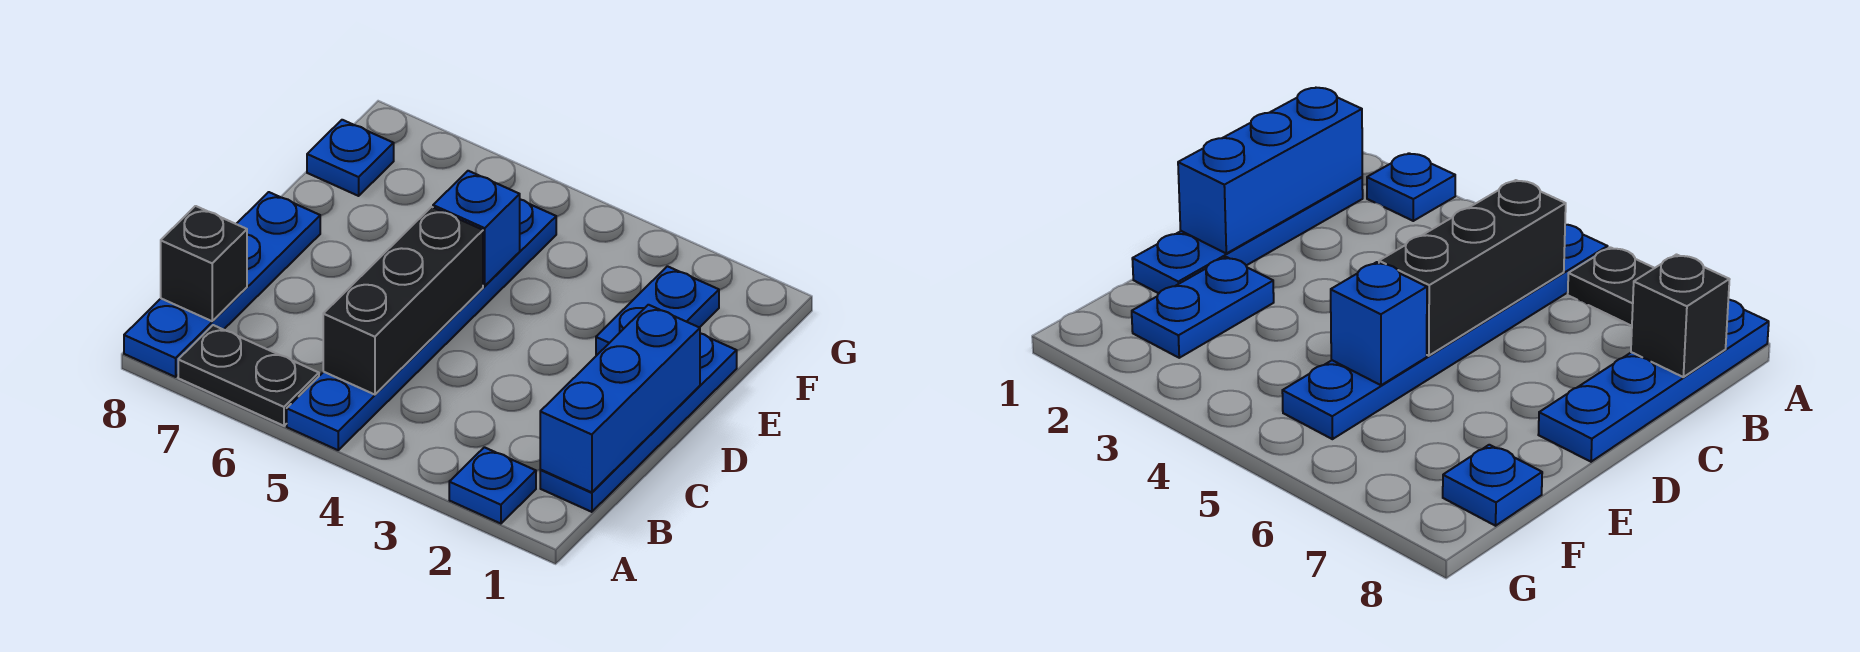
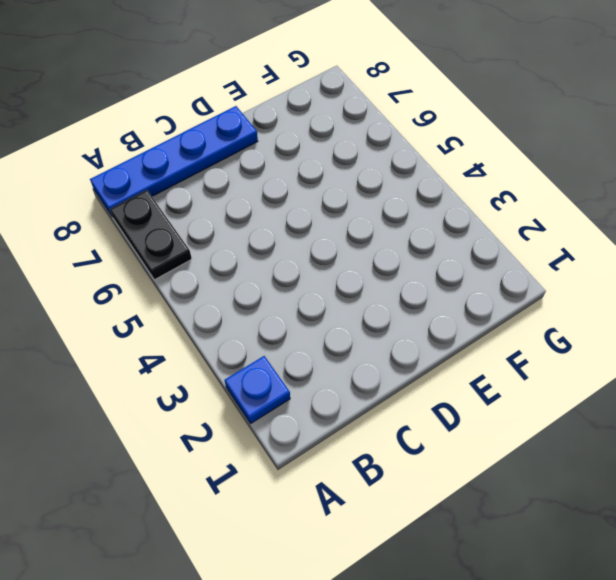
none -> blue plate A5:F5 level 1
none -> blue plate B1:E1 level 1

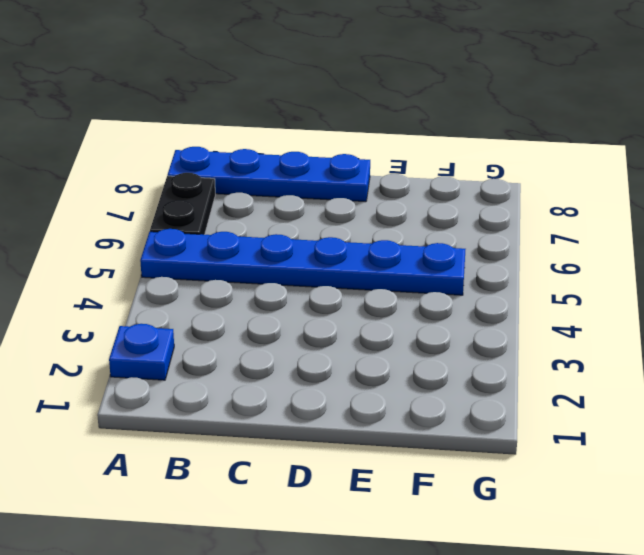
none -> blue plate B1:E1 level 1
none -> blue plate E2:F2 level 1

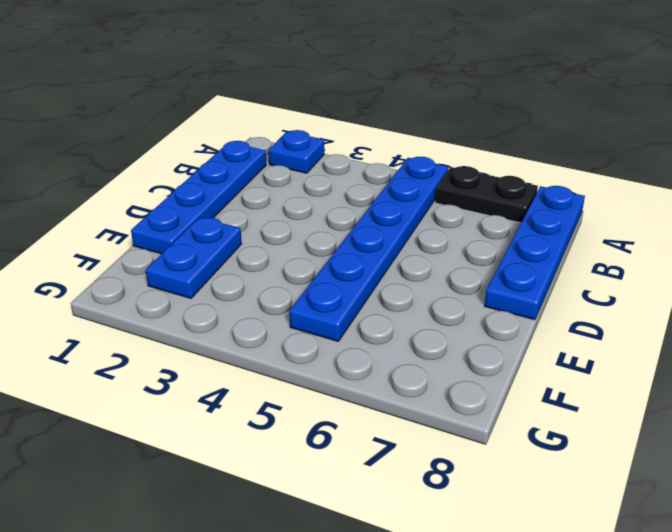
none -> blue plate F8 level 1
none -> blue brick B1:D1 level 2

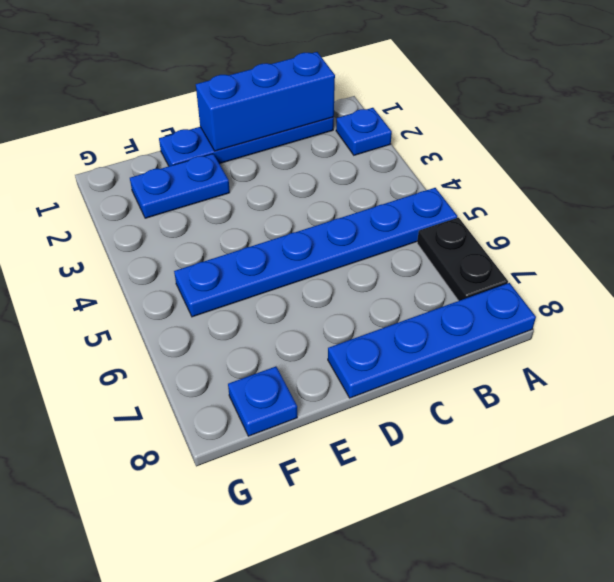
none -> black brick B5:D5 level 2
none -> black brick B8 level 2

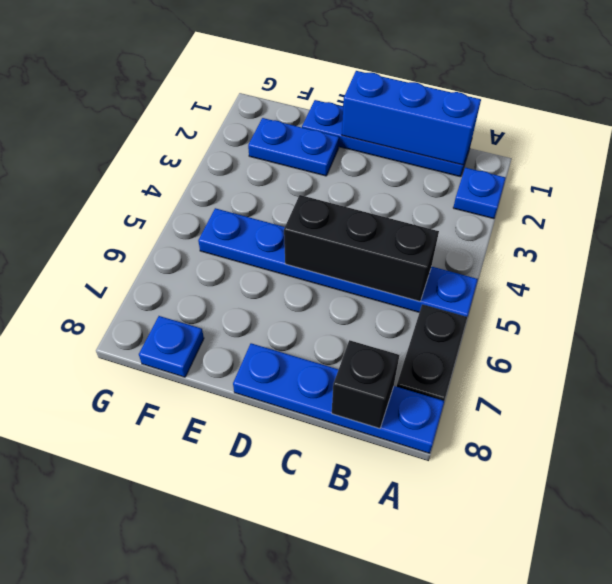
none -> blue brick E5 level 2

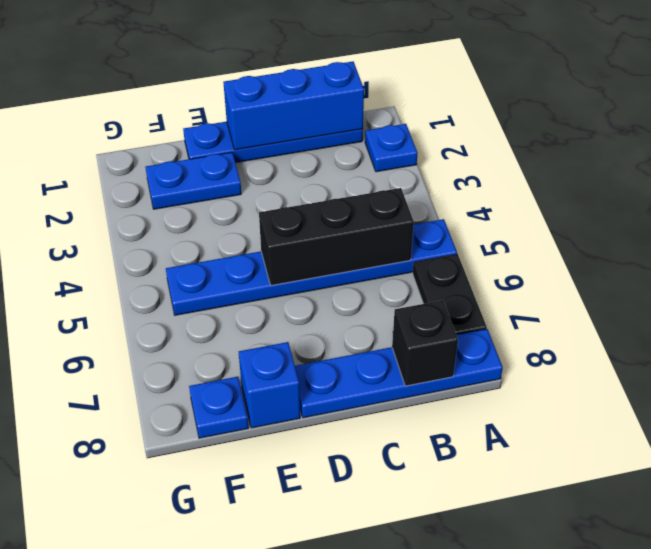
blue brick E8 level 1 -> blue brick E5 level 2

